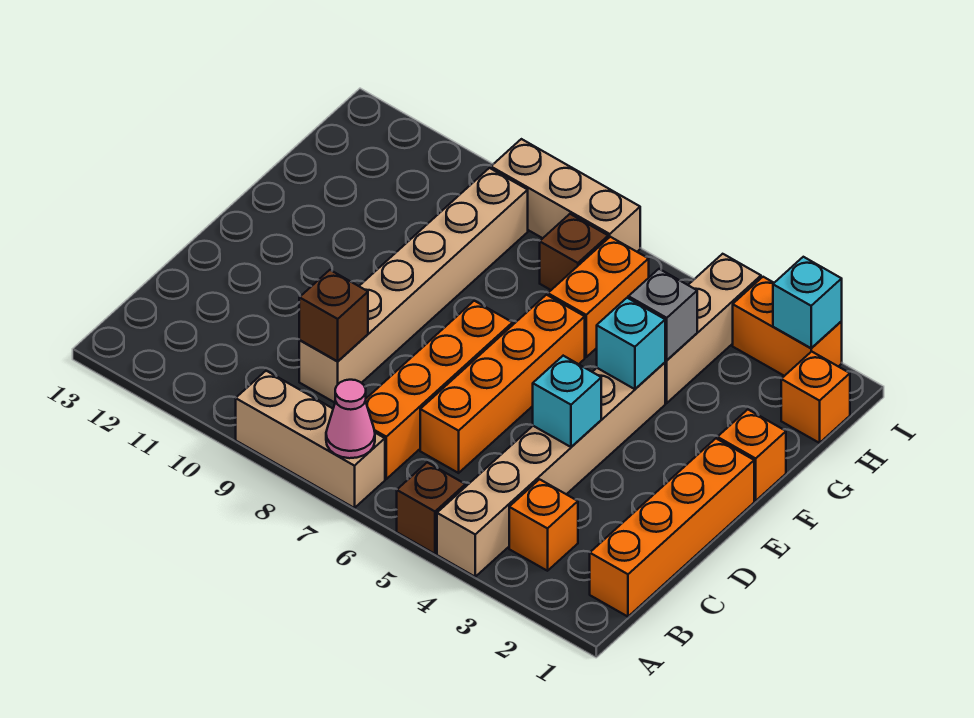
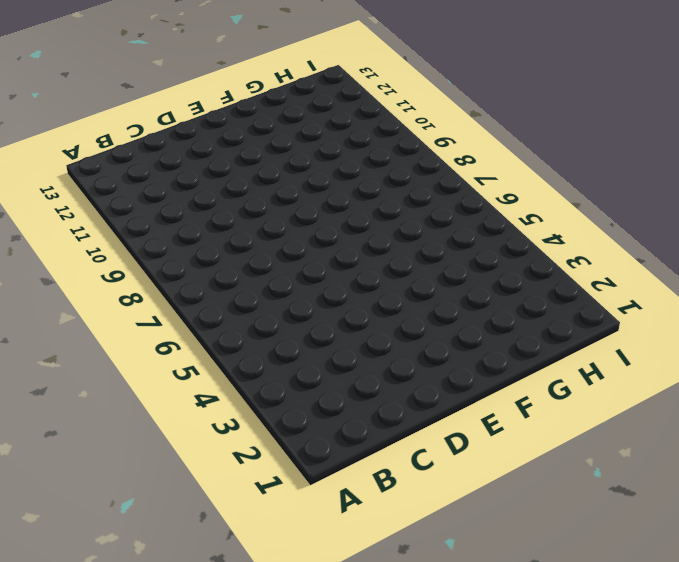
none -> tan brick A4:F4 level 1
none -> brown brick A5 level 1
none -> tan brick A7:A9 level 1

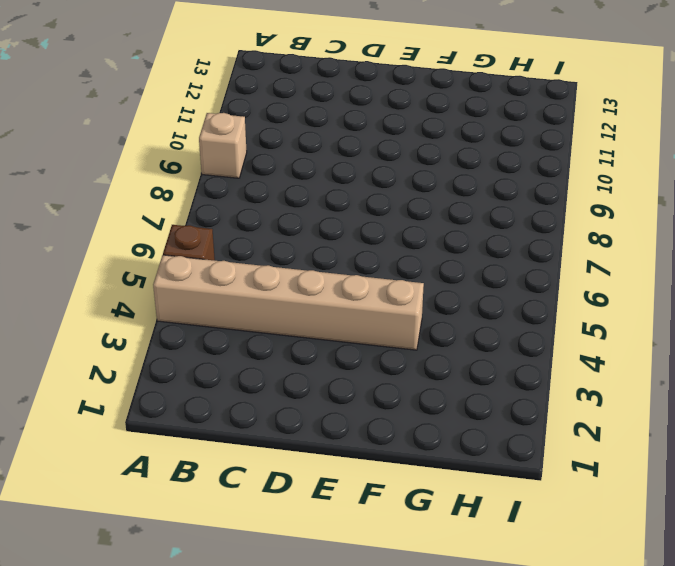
tan brick A9 level 1 -> tan brick A7:A9 level 1
none -> orange brick B1:E1 level 1
none -> orange brick B3 level 1
none -> orange brick B7:E7 level 1

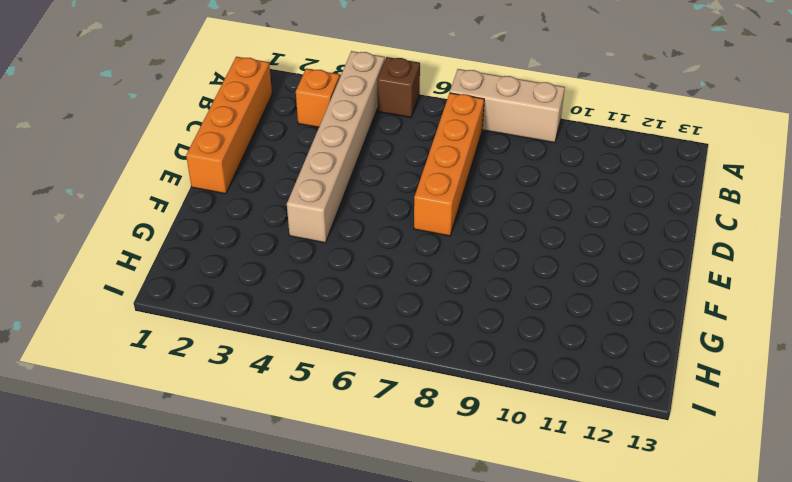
none -> orange brick C6:F6 level 1
none -> tan brick C9:H9 level 1
none -> orange brick F1 level 1

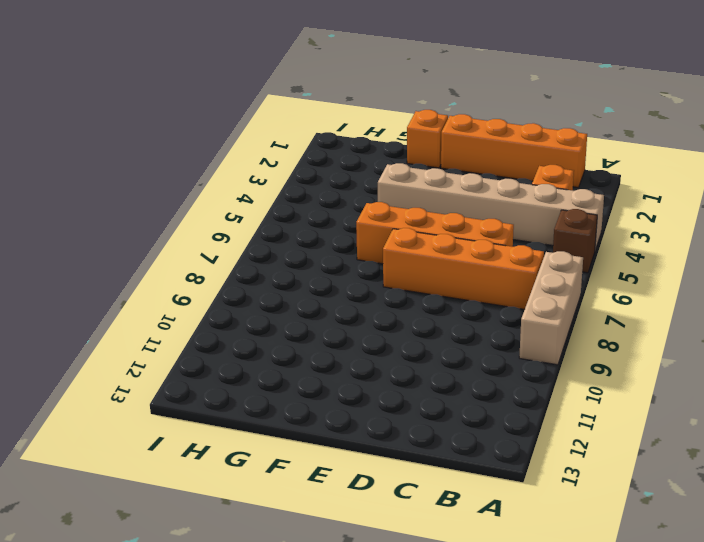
none -> tan brick C9:H9 level 1
none -> tan brick G4:I4 level 1
none -> orange brick G6:H6 level 1

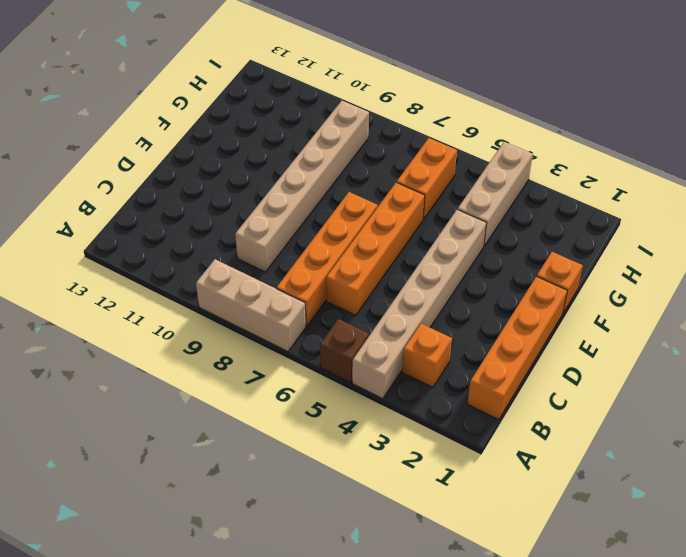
none -> orange brick H1 level 1
none -> brown brick H7 level 1
none -> orange brick I2:I3 level 1

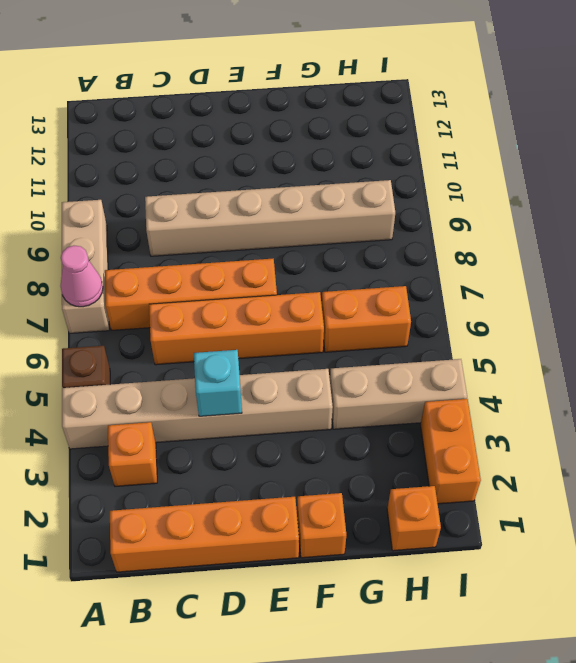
none -> brown brick H7 level 1
none -> tan brick I7:I9 level 1
none -> brown brick C9 level 2

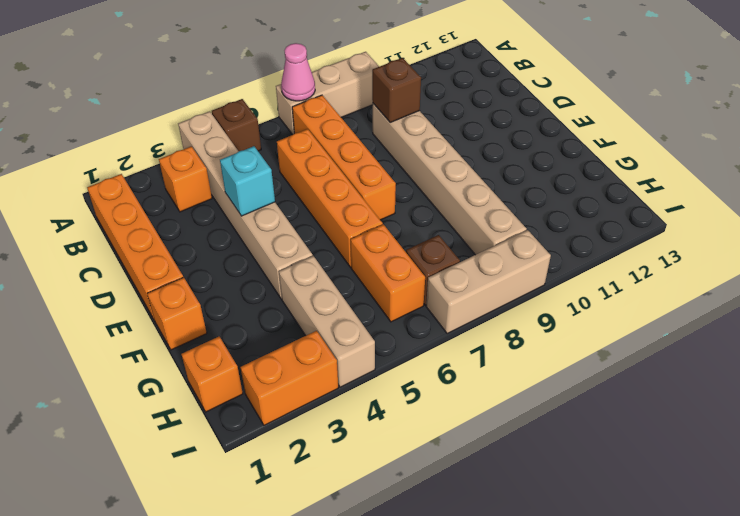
none -> cyan brick F4 level 2
none -> grey brick G4 level 2
none -> cyan brick I2 level 2

